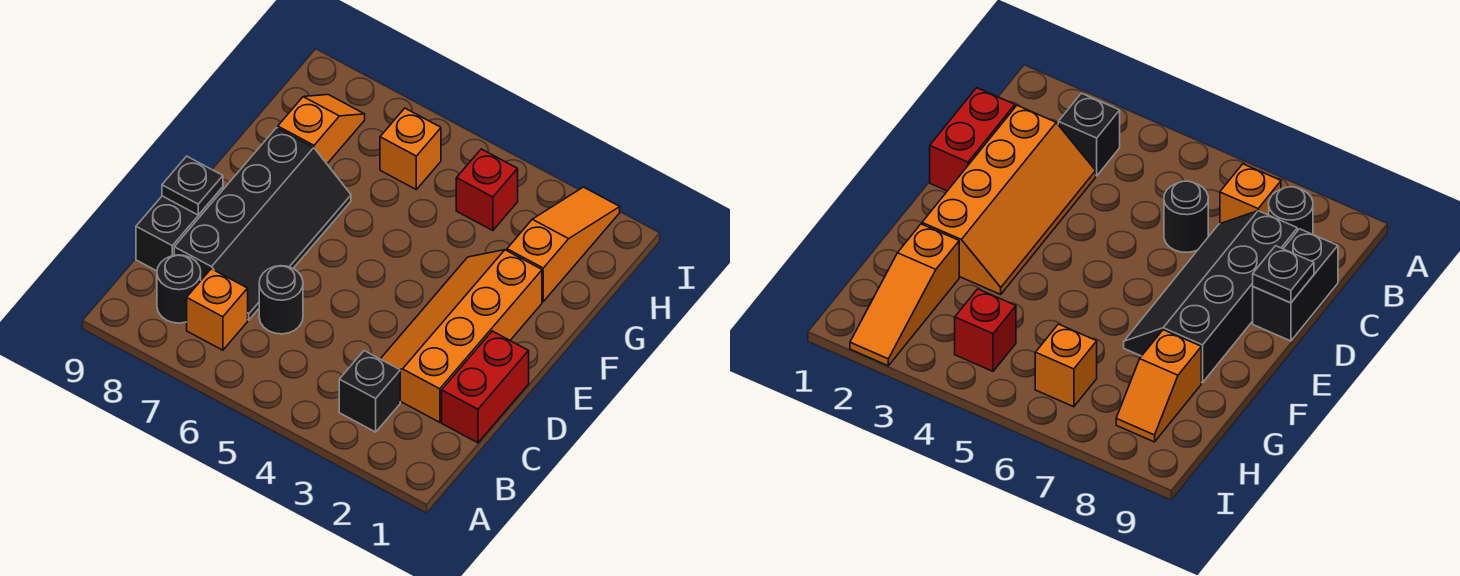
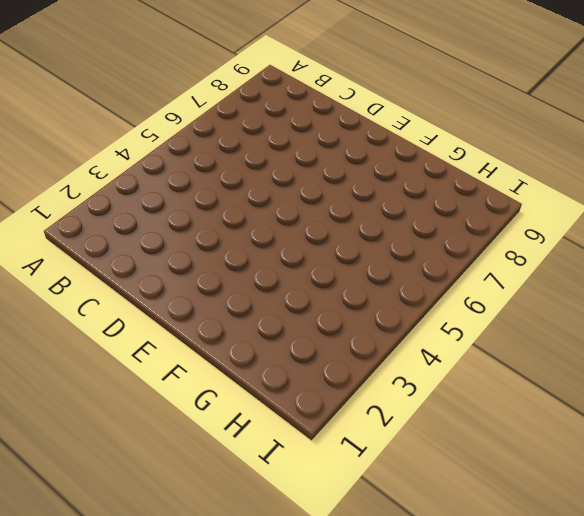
none -> black brick B3 level 1
none -> orange brick B7 level 1
none -> black round brick B8 level 1

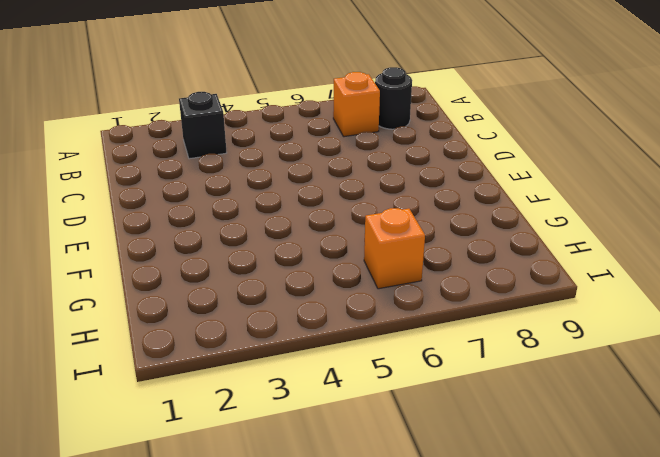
none -> red brick C1:D1 level 1
none -> orange slope C2:F3 level 1 top 2
none -> black round brick C6 level 1

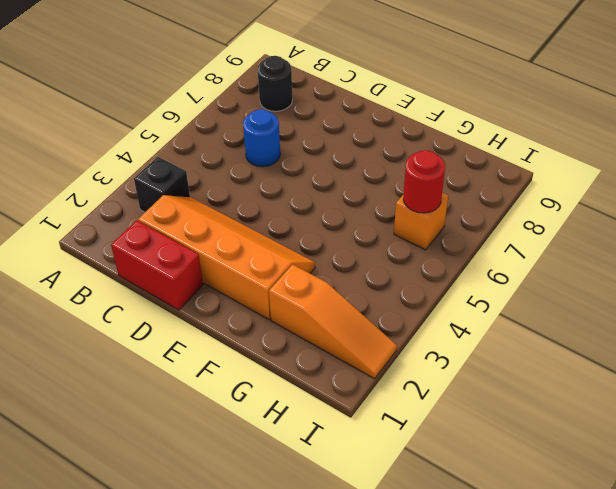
blue round brick C6 level 1 -> black round brick C6 level 1
red round brick H6 level 2 -> none
none -> orange brick B7 level 1
none -> black slope C7:F8 level 1 top 8
none -> black brick C9:D9 level 1

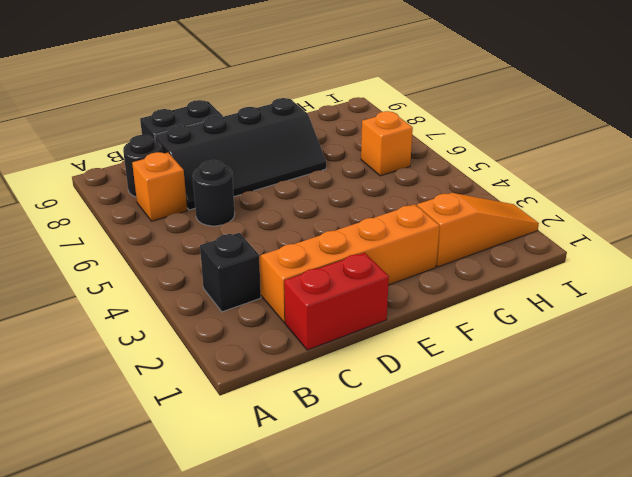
none -> orange slope G8:H8 level 1 top G
none -> red brick H4 level 1
none -> black plate D9 level 2

